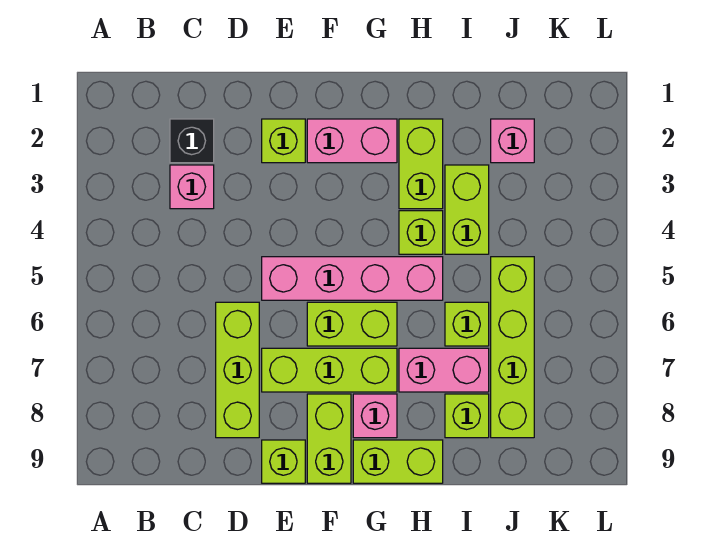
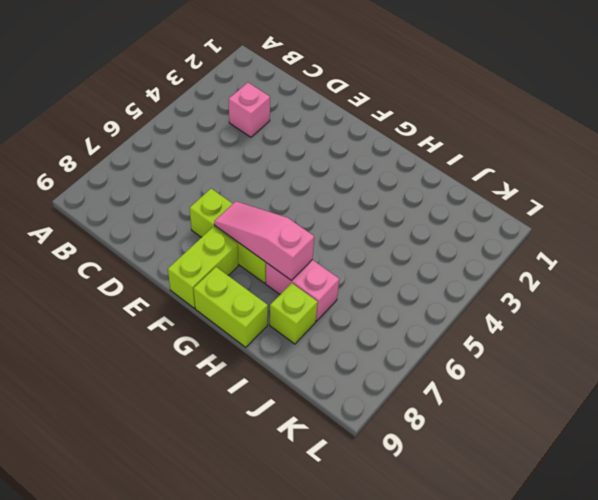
pink slope F7:H7 level 2 top H -> none
none -> black brick C2 level 1
none -> lime brick D6:D8 level 1
none -> lime brick E2 level 1

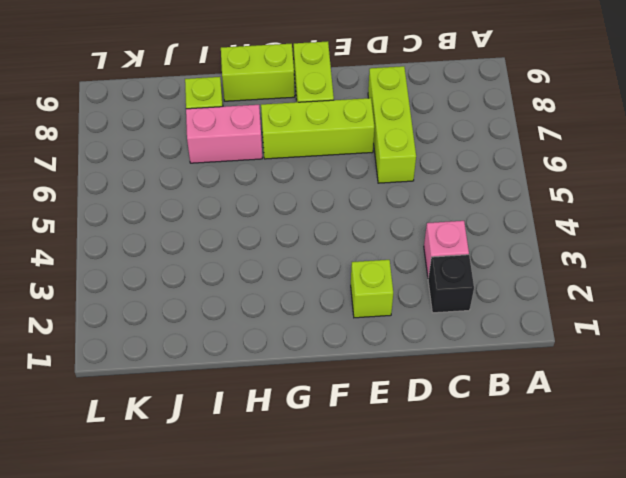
none -> pink brick E5:H5 level 1
none -> lime brick E9 level 1
none -> pink brick F2:G2 level 1

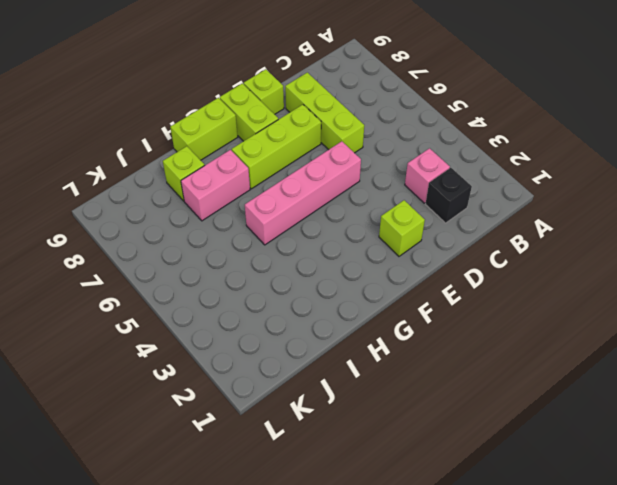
none -> pink brick F2:G2 level 1
none -> lime brick F6:G6 level 1
none -> pink brick G8 level 1

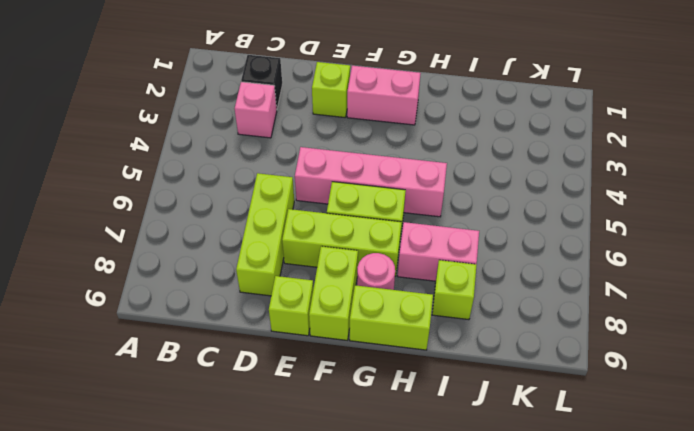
pink round brick G8 level 1 -> pink brick G8 level 1
none -> lime brick H2:H3 level 1
none -> lime brick H4 level 1
none -> lime brick I3:I4 level 1

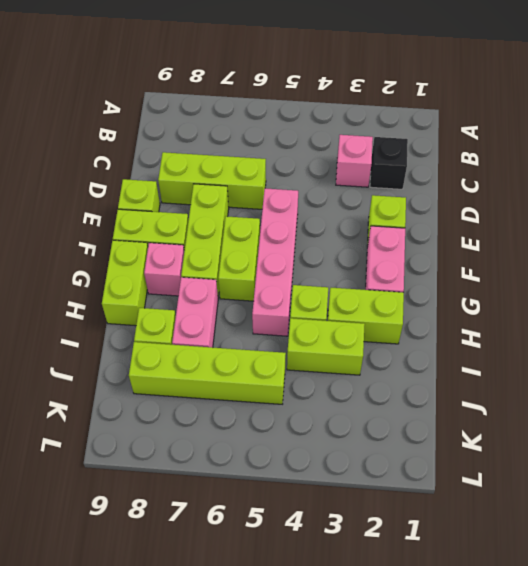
none -> lime brick I6 level 1
none -> pink brick J2 level 1

